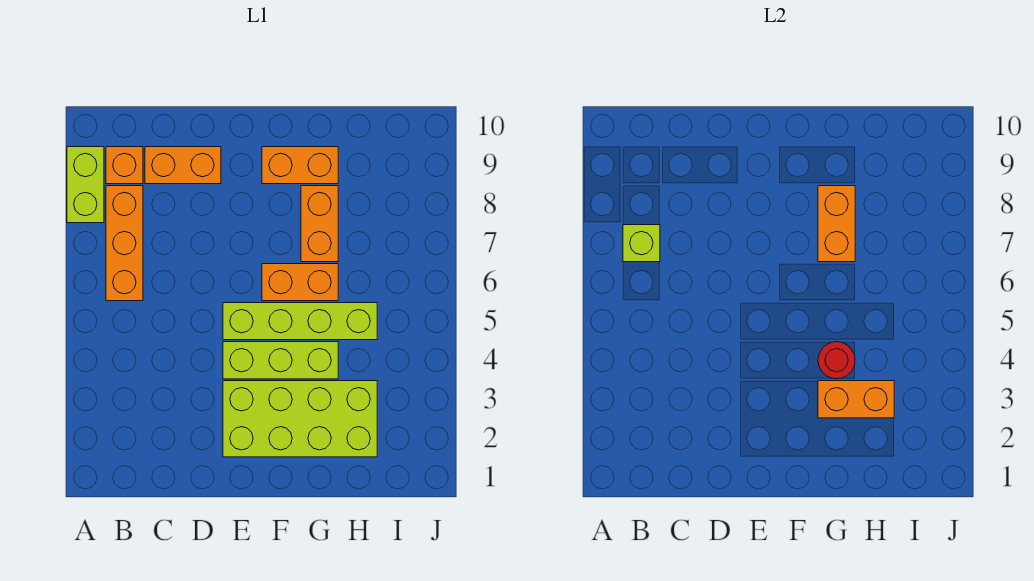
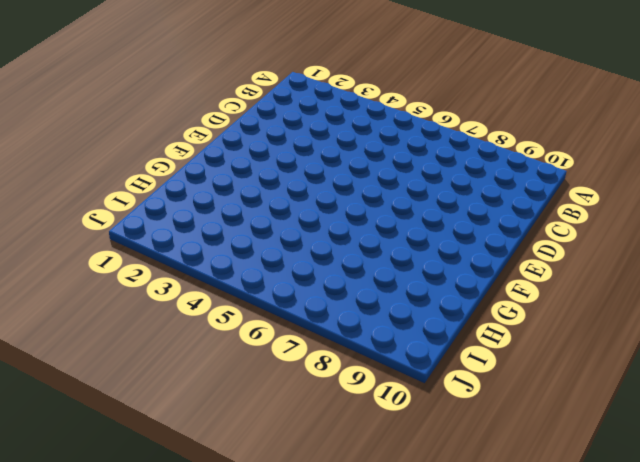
none -> lime brick A8:A9 level 1
none -> orange brick B6:B8 level 1
none -> orange brick B9 level 1

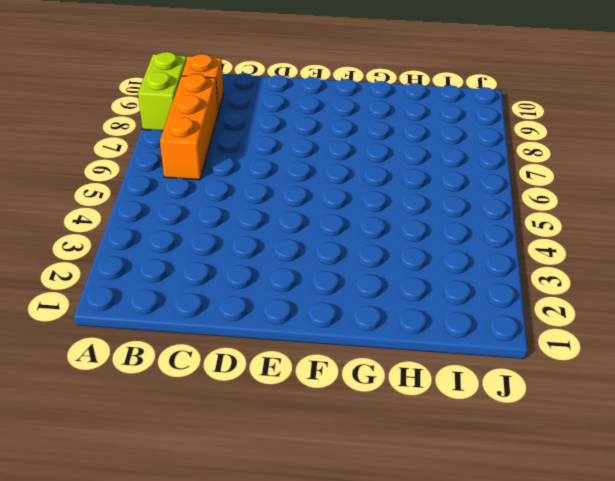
none -> orange brick C9:D9 level 1
none -> lime brick E2:H3 level 1
none -> lime brick E4:G4 level 1

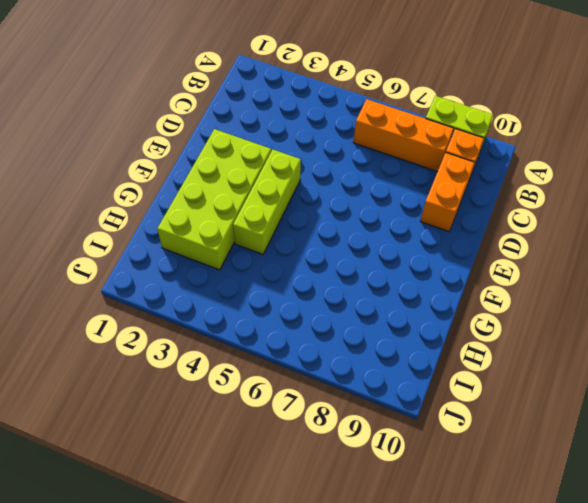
none -> lime brick E5:H5 level 1
none -> orange brick F6:G6 level 1
none -> orange brick F9:G9 level 1

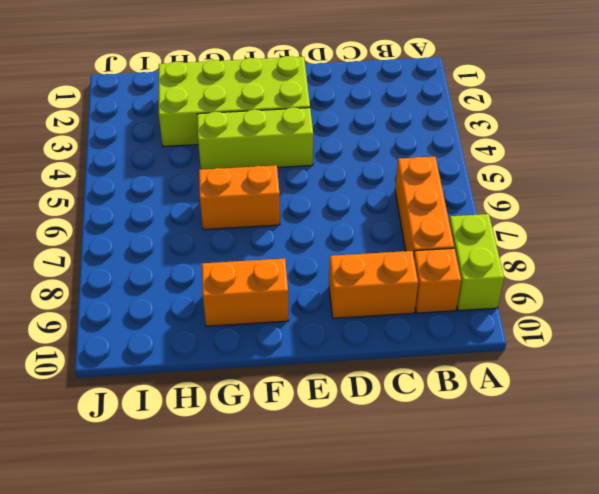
none -> lime brick E5:H5 level 1
none -> orange brick G7:G8 level 1
none -> lime brick B7 level 2

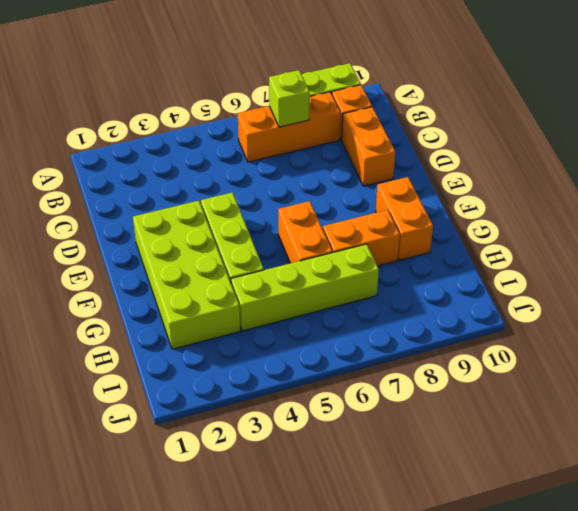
lime brick H4:H7 level 1 -> lime brick E5:H5 level 1
none -> orange brick G3:H3 level 2
none -> red round brick G4 level 2
none -> orange brick G7:G8 level 2

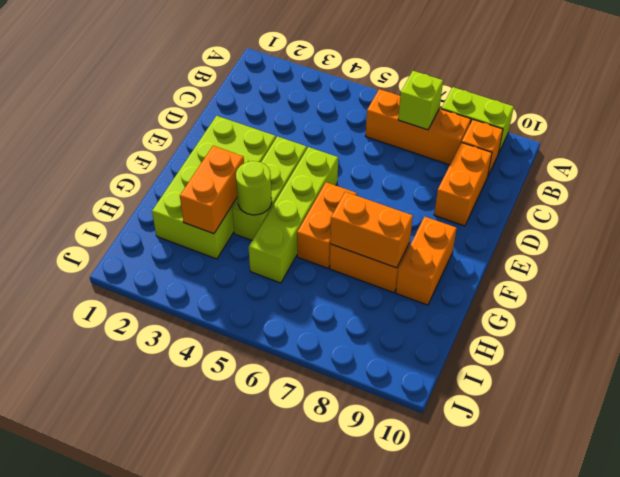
lime round brick G4 level 2 -> red round brick G4 level 2

